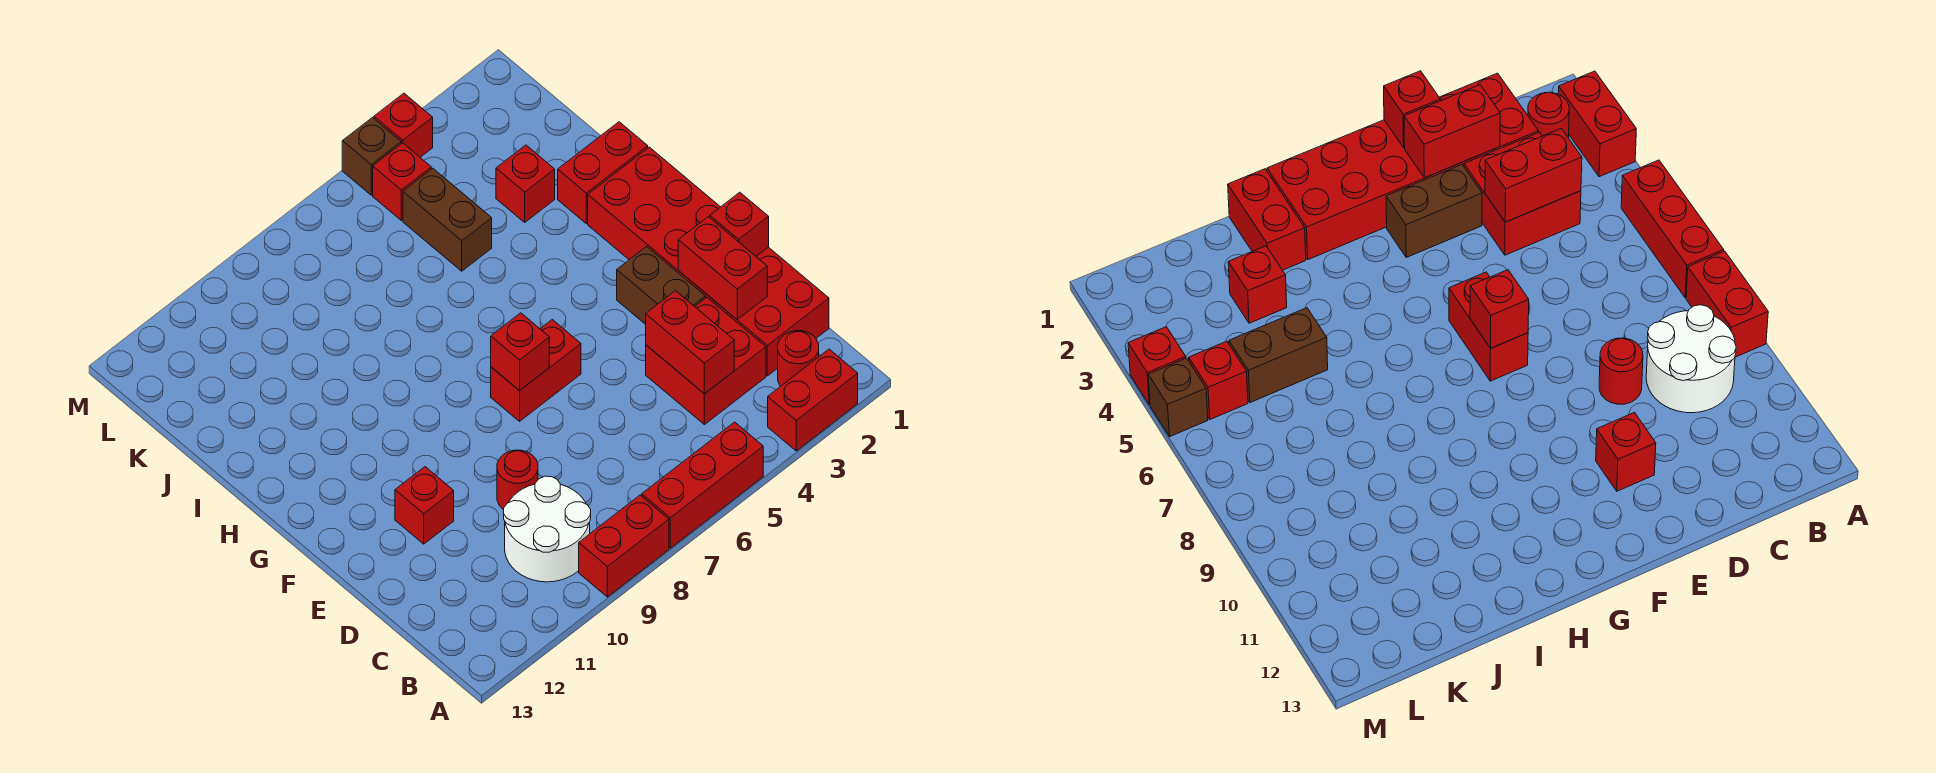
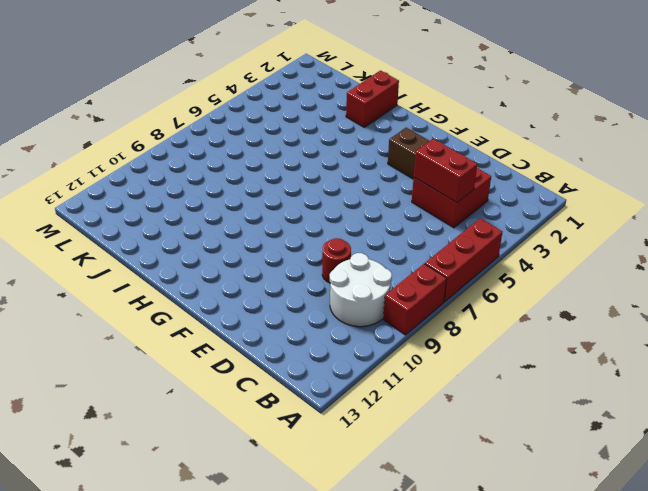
none -> red brick A2:A3 level 1
none -> red round brick B2 level 1
none -> red brick C1:H2 level 1

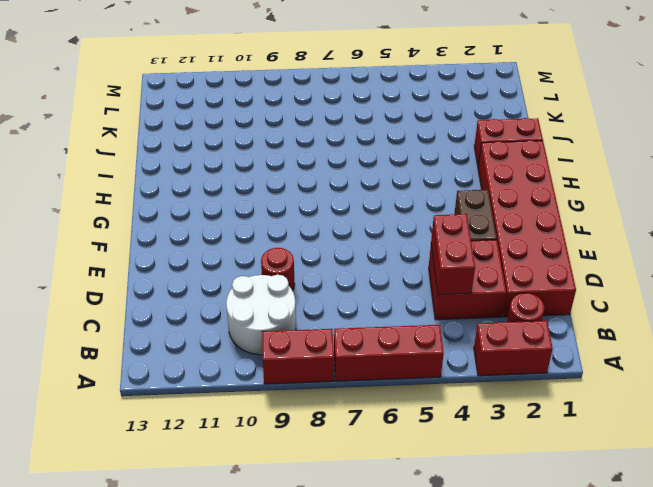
none -> red brick E11 level 1
none -> red brick F6:F7 level 1
none -> red brick J3 level 1

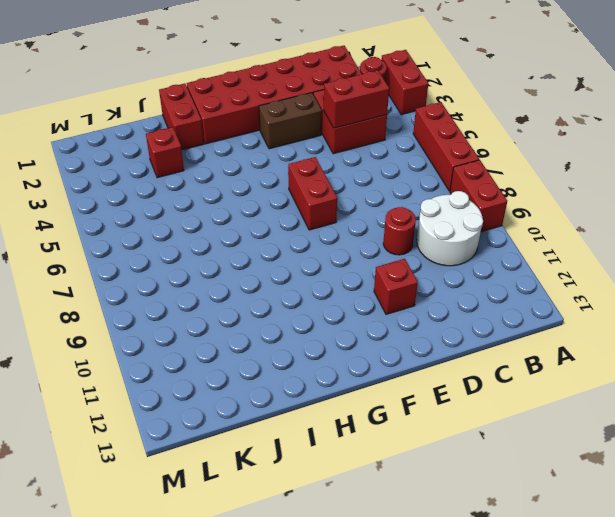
none -> brown brick J5:K5 level 1
none -> red brick L5 level 1
none -> red brick M4 level 1

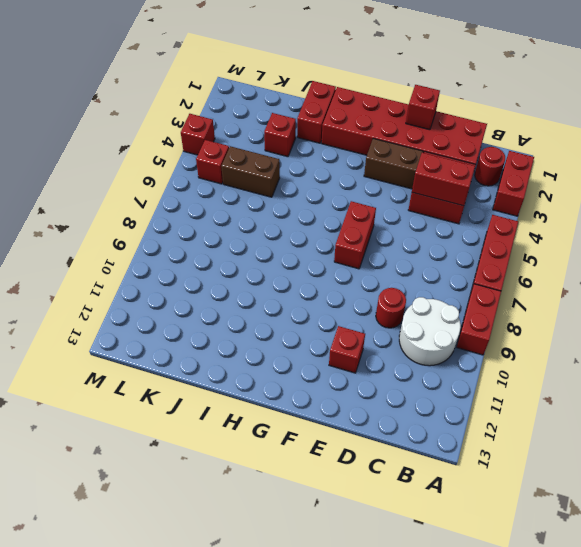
none -> brown brick M5 level 1
none -> red brick D2:E2 level 2
none -> red brick F7 level 2

